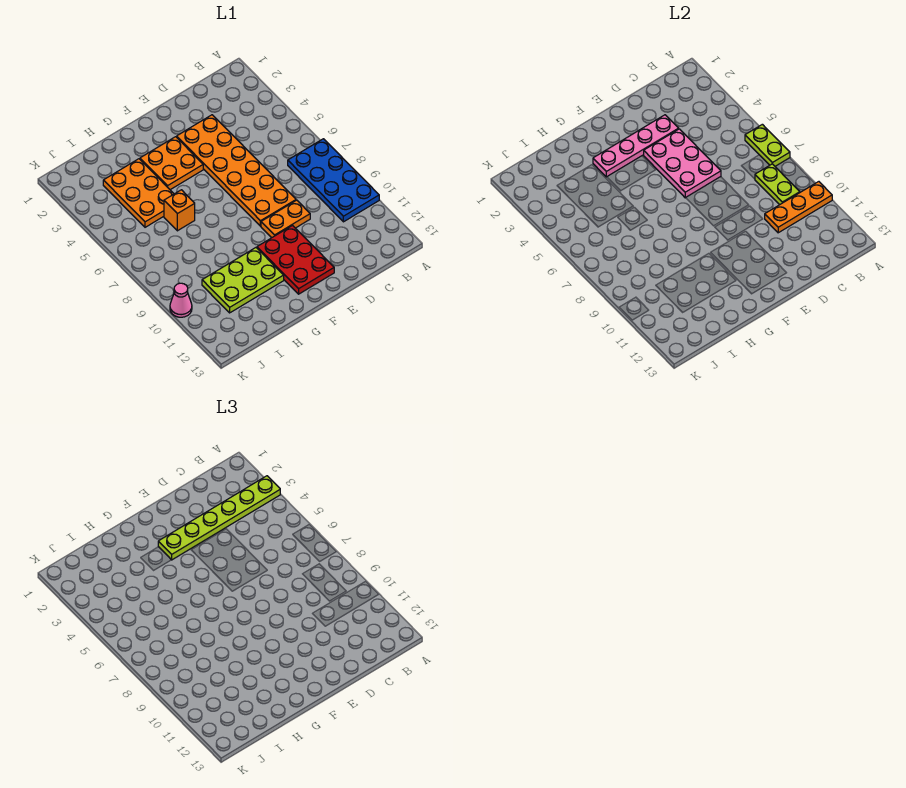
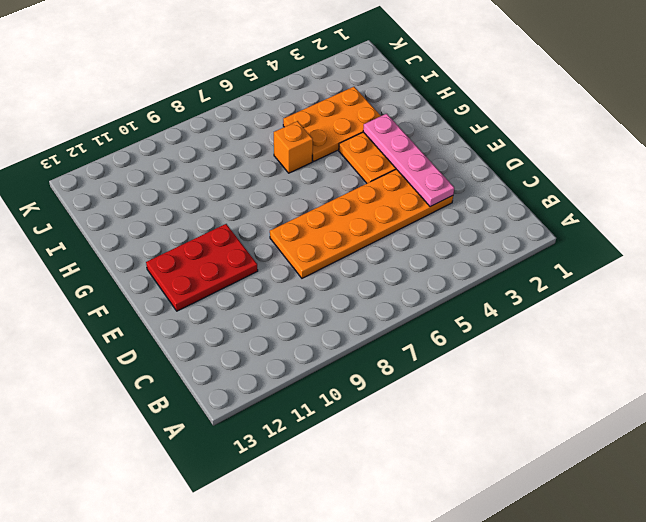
none -> blue plate A7:B10 level 1
none -> orange plate D9:E9 level 1
none -> lime plate G10:I11 level 1

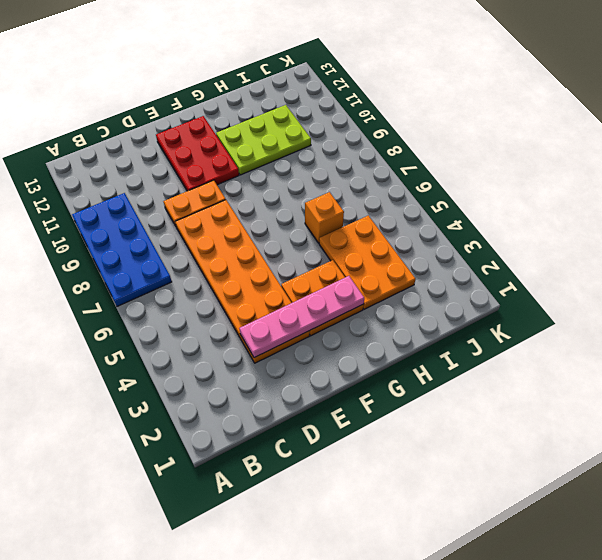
none -> pink cone K10 level 1
none -> lime plate A6:A7 level 2
none -> orange plate A10:C10 level 2

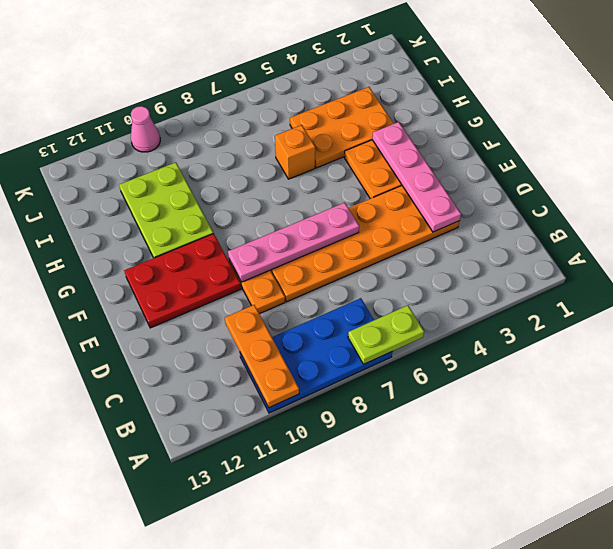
pink plate E6:E9 level 2 -> pink plate D4:E6 level 2
none -> lime plate B8:B9 level 2
none -> lime plate A3:F3 level 3

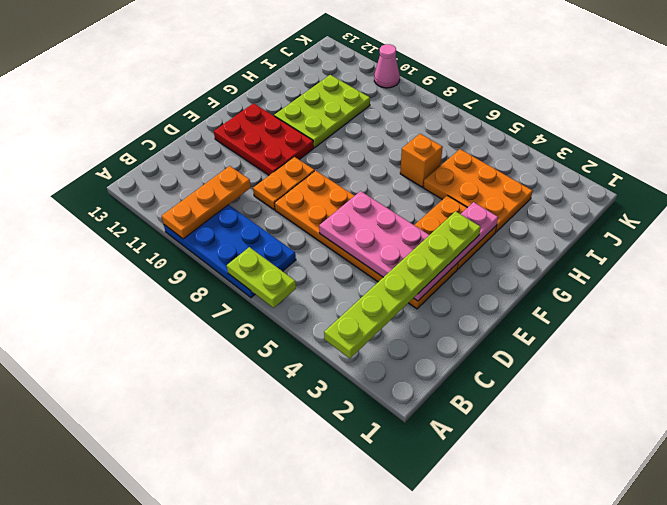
none -> lime plate B8:B9 level 2

